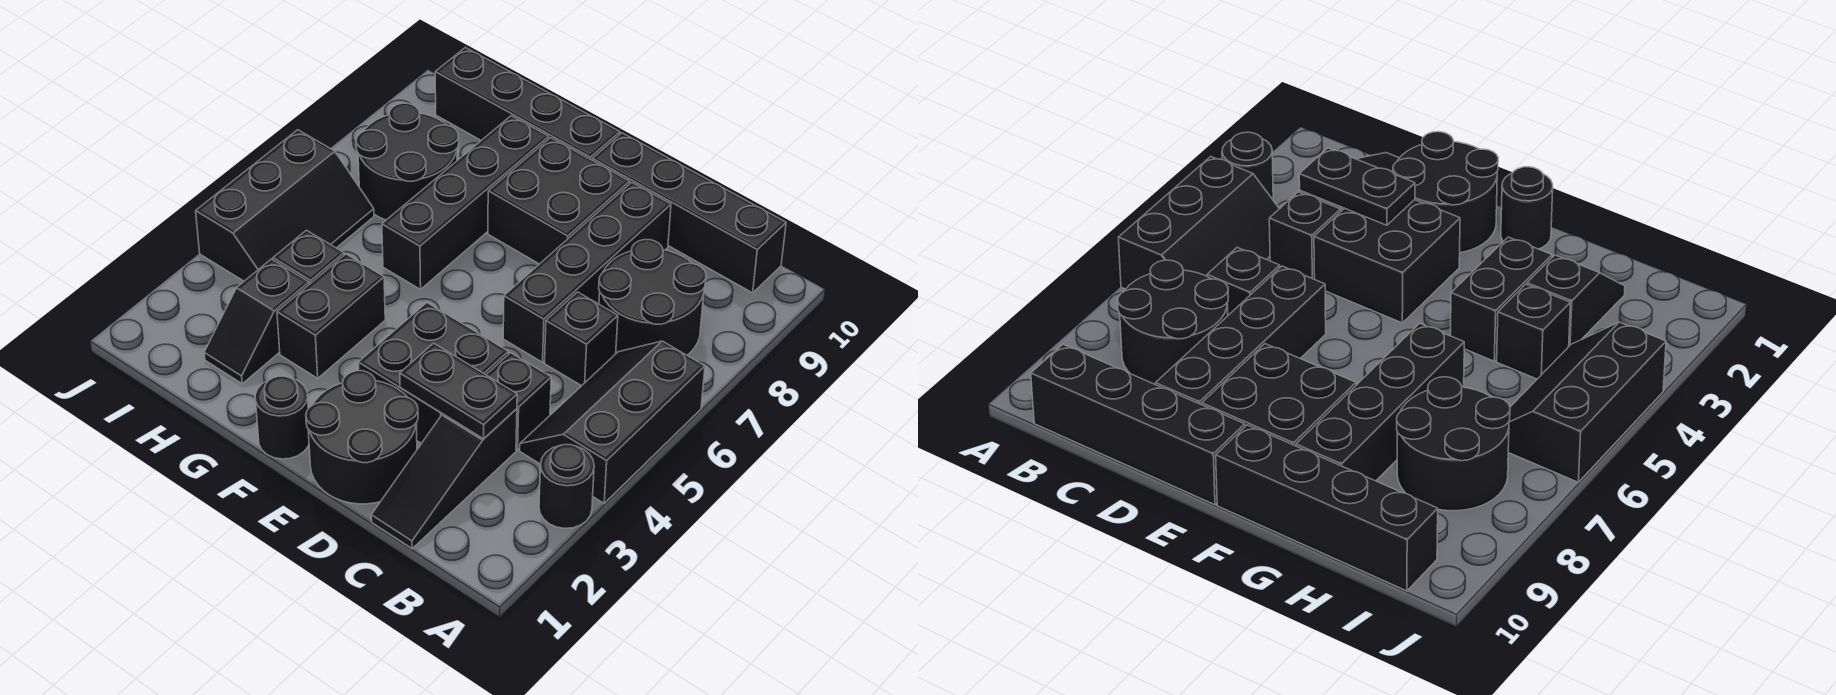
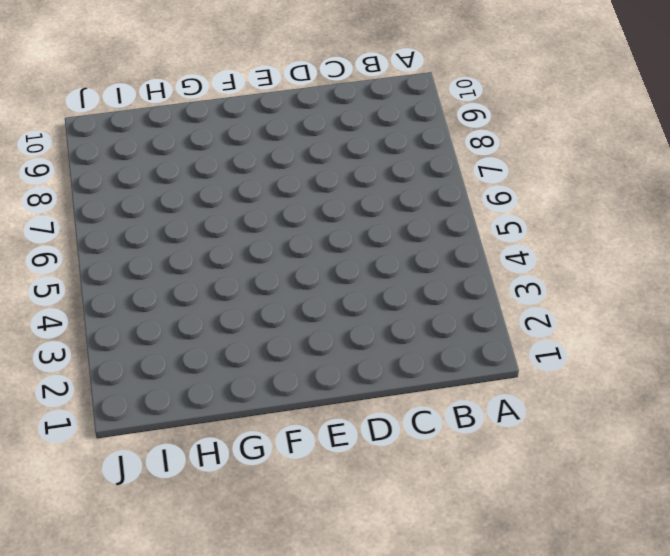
none -> black round brick A3 level 1
none -> black slope A4:B6 level 1 top A
none -> black round brick B7:C8 level 1

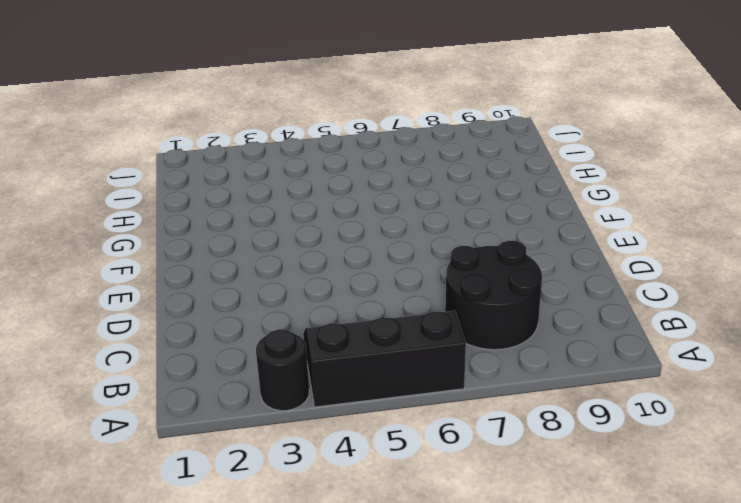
none -> black brick B10:E10 level 1
none -> black slope C1:C3 level 1 top 3
none -> black brick C4 level 1

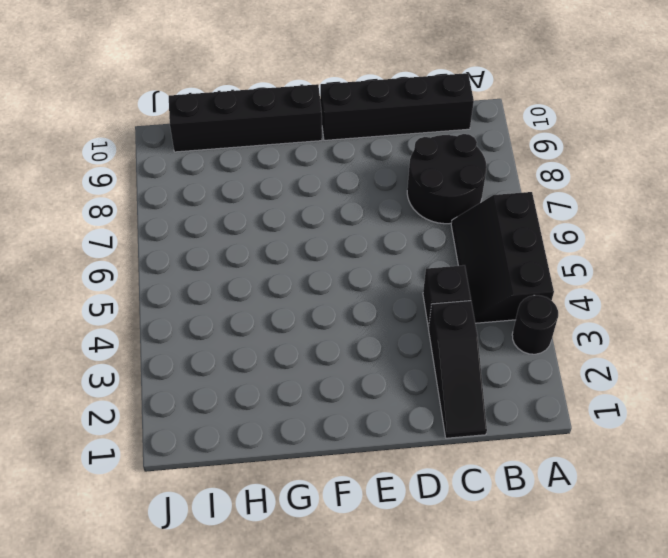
none -> black brick C6 level 1
none -> black round brick D1:E2 level 1
none -> black brick D3:E4 level 1

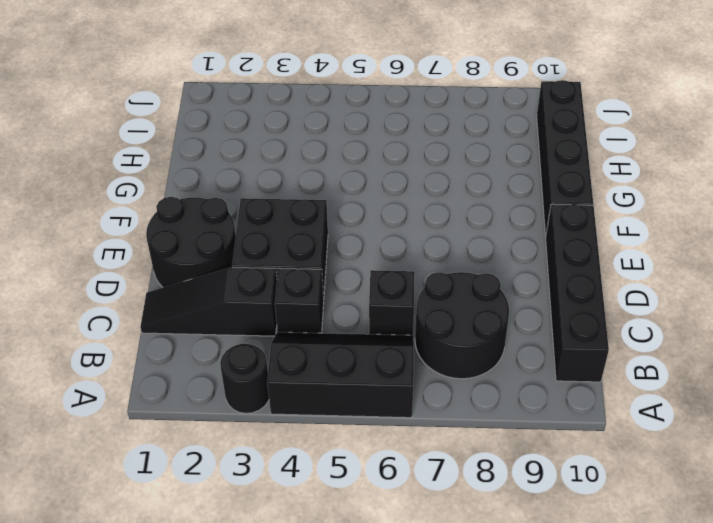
none -> black brick D6:D9 level 1
none -> black brick E8:F9 level 1
none -> black round brick F1 level 1

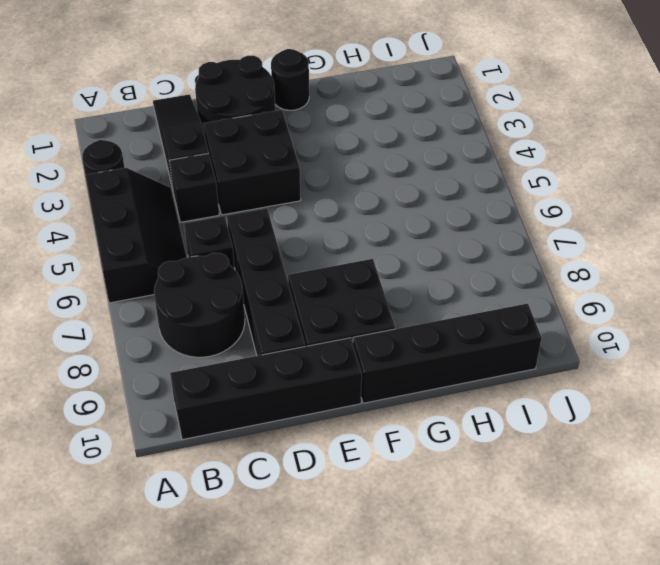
none -> black brick G3:G4 level 1
none -> black brick G6:G9 level 1
none -> black slope H2:H3 level 1 top 3

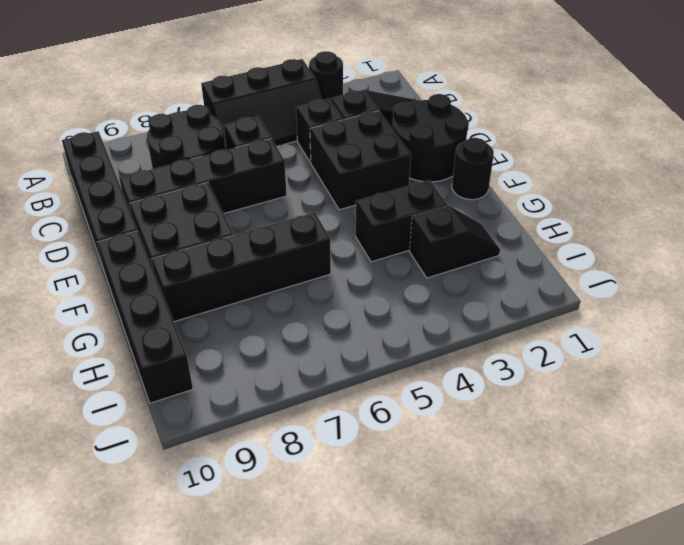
none -> black brick H4 level 1
none -> black round brick H7:I8 level 1
none -> black slope I4:J6 level 1 top J

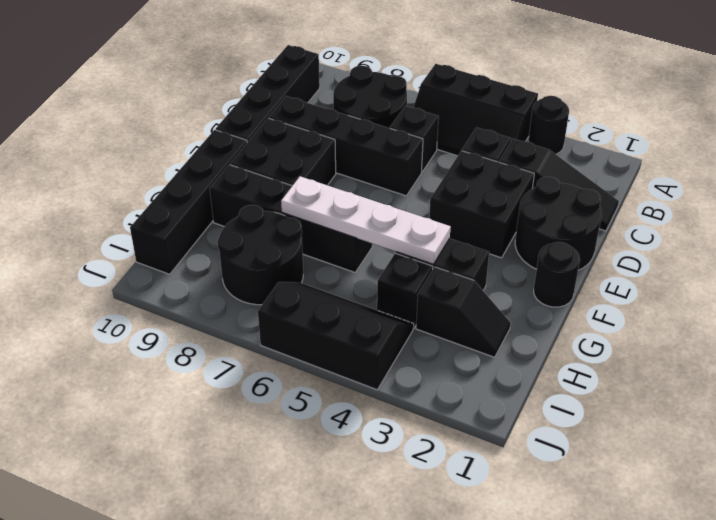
white plate G4:G7 level 2 -> none
none -> black plate C3:D3 level 2

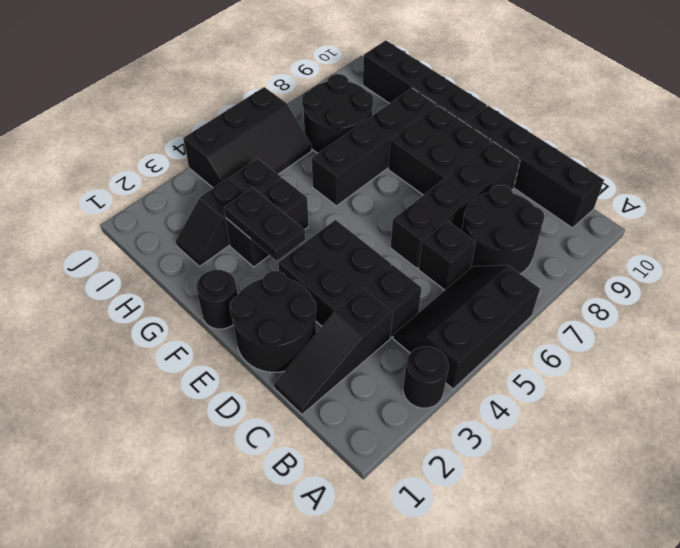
black plate F3:G3 level 2 -> black plate C3:D3 level 2

